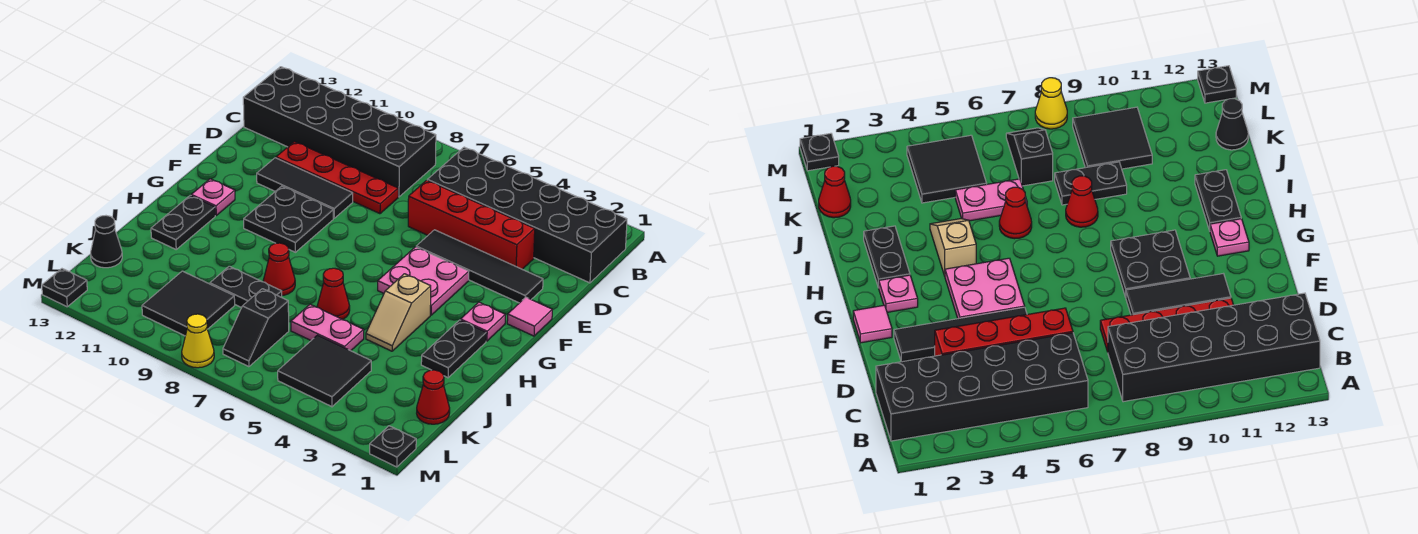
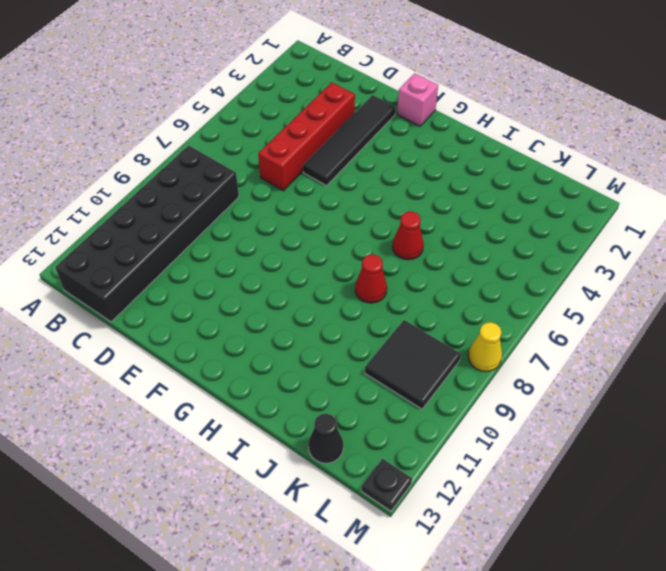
pink brick F1 level 1 -> pink tile F1 level 1
none -> black brick B1:C6 level 1
none -> red plate D8:D11 level 1
none -> black tile E9:E11 level 1

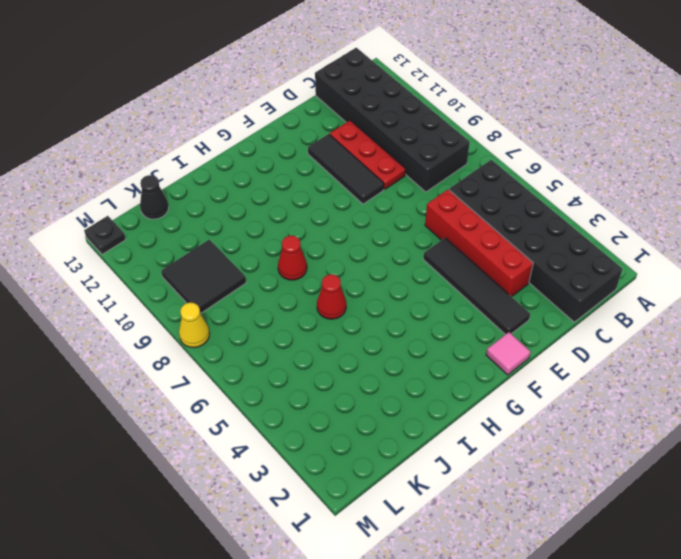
red plate D9:D11 level 1 -> red plate D8:D11 level 1
none -> pink plate F4:G5 level 1
none -> black plate F9:G10 level 1
none -> pink plate G2 level 1

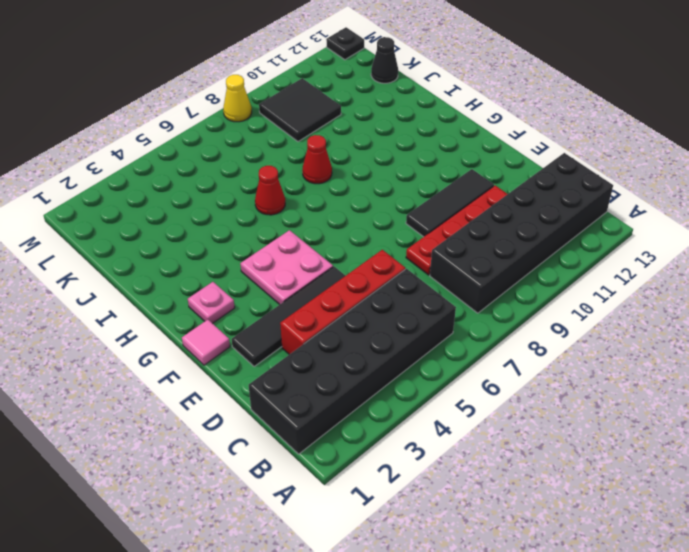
none -> black plate F9:G10 level 1
none -> pink plate G12 level 1
none -> black plate H2:I2 level 1

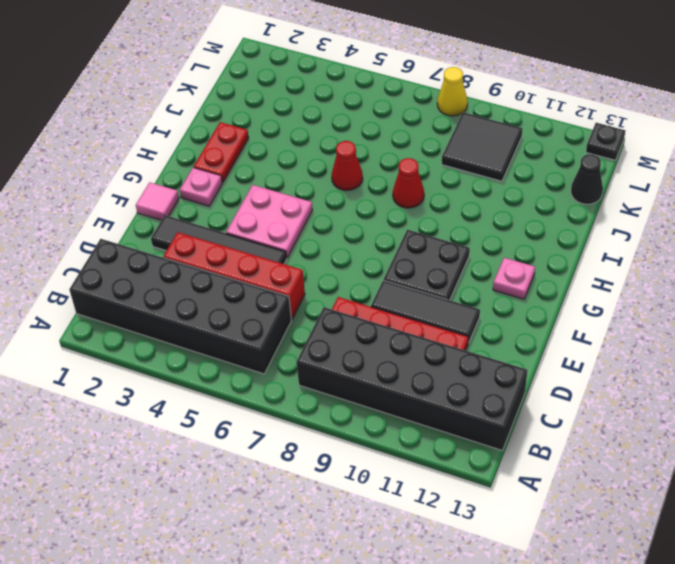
red plate H2:I2 level 1 -> black plate H2:I2 level 1
none -> tan slope H4:I4 level 1 top H
none -> black plate H12:I12 level 1
none -> pink plate J5:J6 level 1

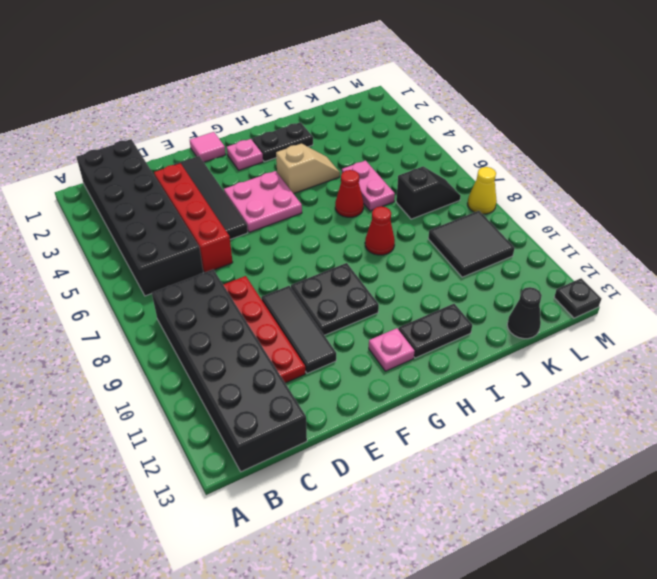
none -> black plate J8:J9 level 1
none -> red cone K1 level 1
none -> black tile K4:L5 level 1

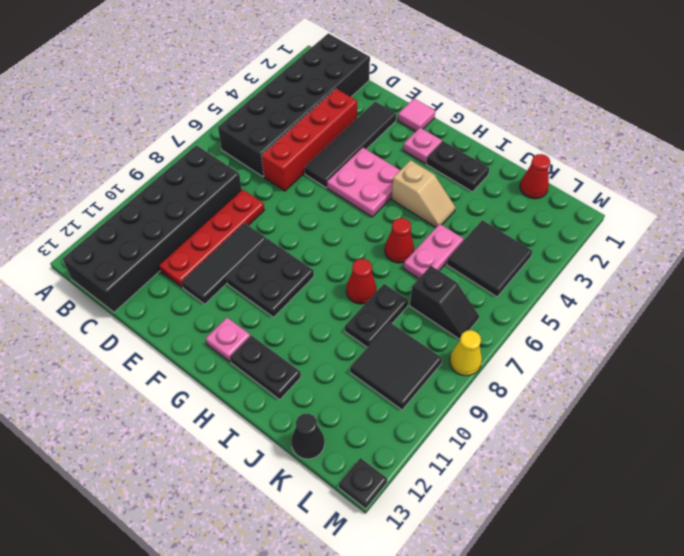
none -> black plate M1 level 1

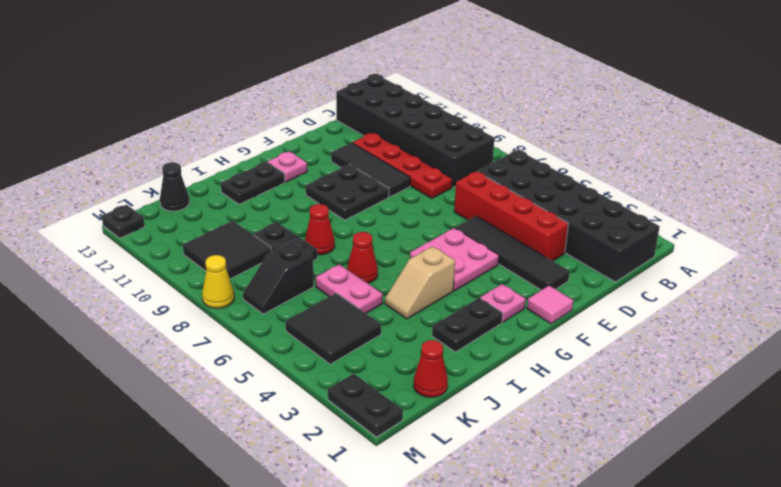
black plate M1:M2 level 1 -> black plate M1 level 1

